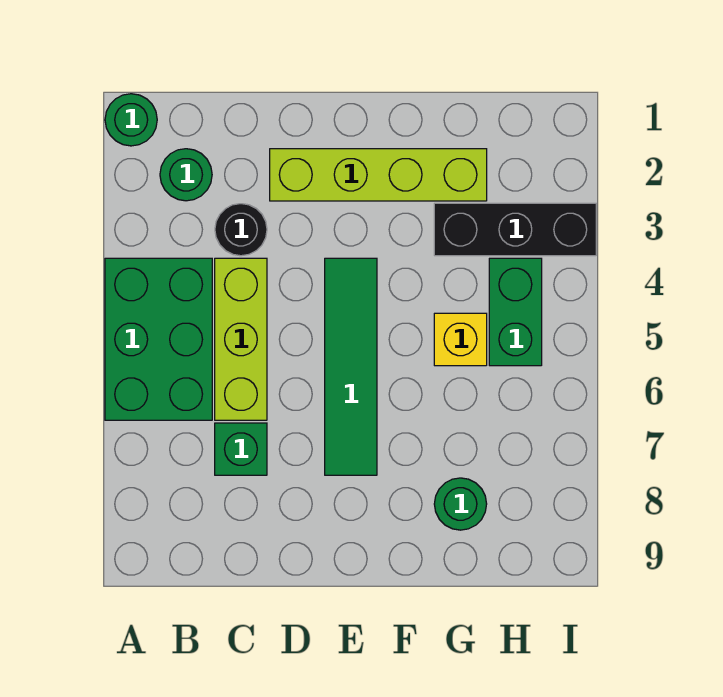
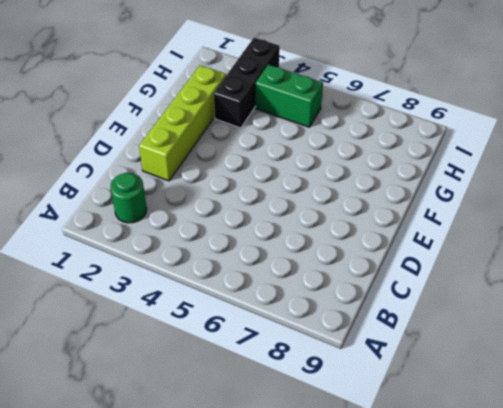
none -> green round brick A1 level 1
none -> green brick A4:B6 level 1
none -> black round brick C3 level 1

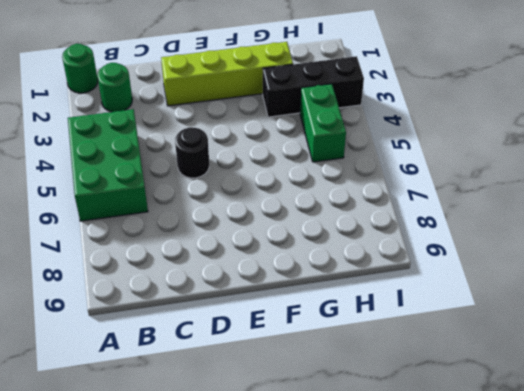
black round brick D5 level 1 -> black round brick C3 level 1
none -> lime brick C4:C6 level 1
none -> green brick C7 level 1
none -> green tile E4:E7 level 1

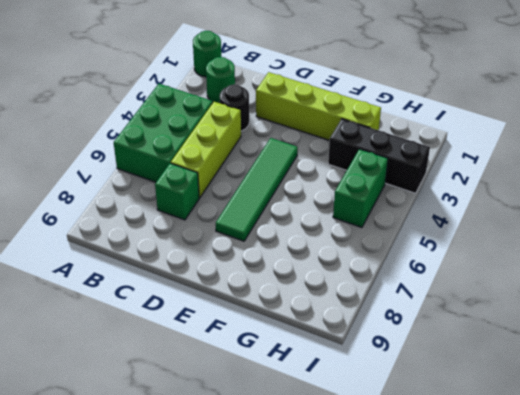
none -> yellow brick G5 level 1
none -> green round brick G8 level 1

